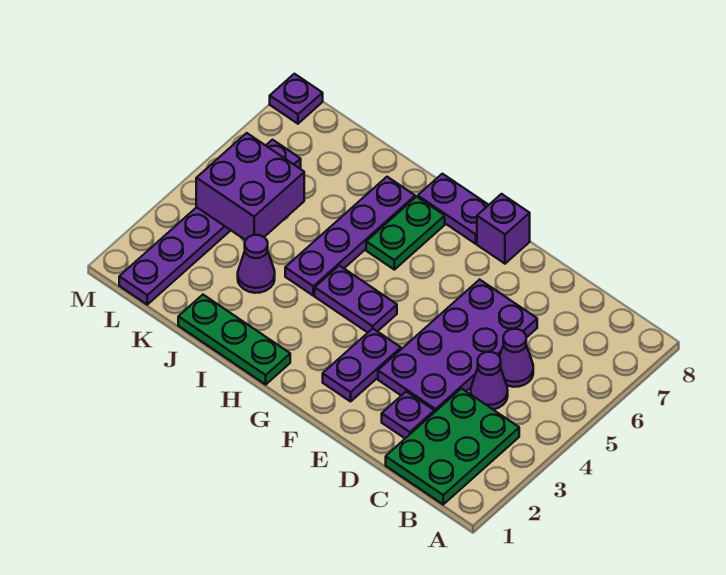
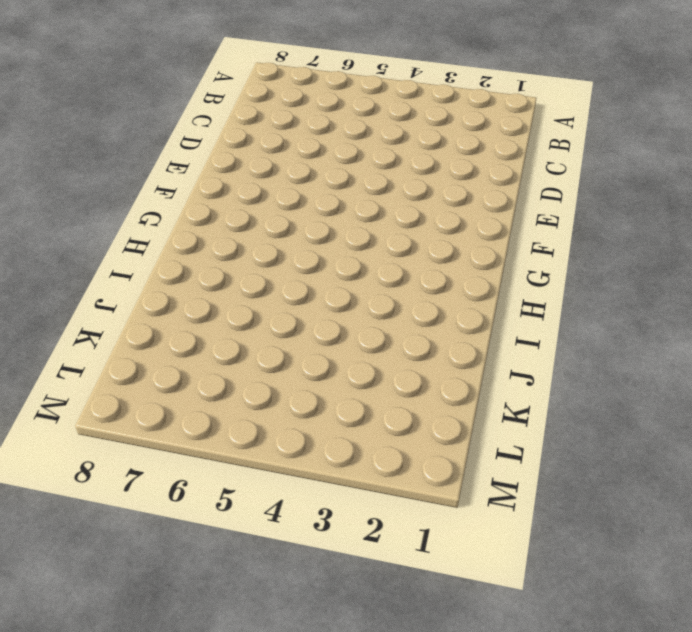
none -> green plate B1:C3 level 1
none -> purple cone C4 level 1
none -> purple cone C5 level 1

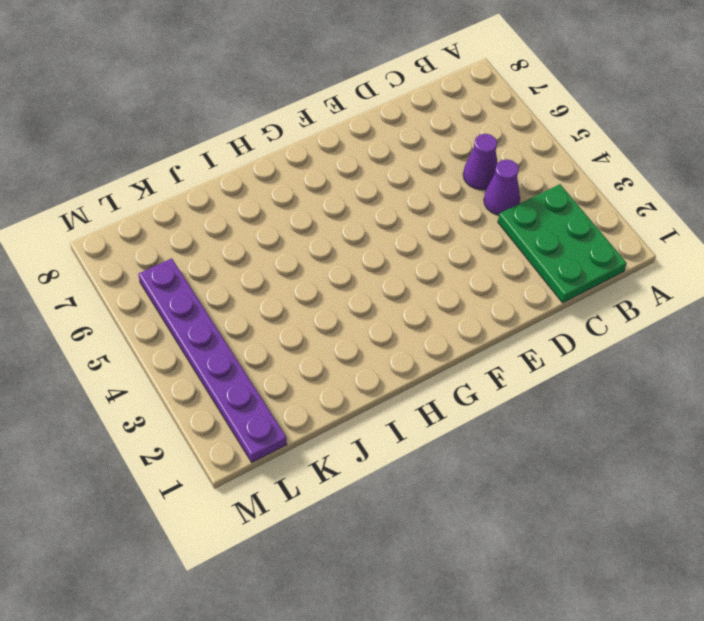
none -> purple plate D2 level 1
none -> purple plate D3:E6 level 1
none -> purple plate F2:F3 level 1

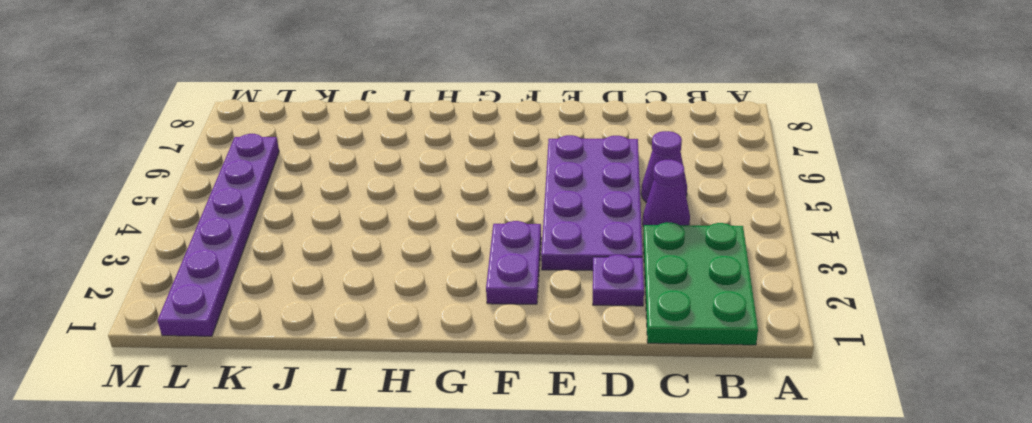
none -> purple brick F8 level 1
none -> purple plate G4:H4 level 1
none -> purple plate G8:H8 level 1

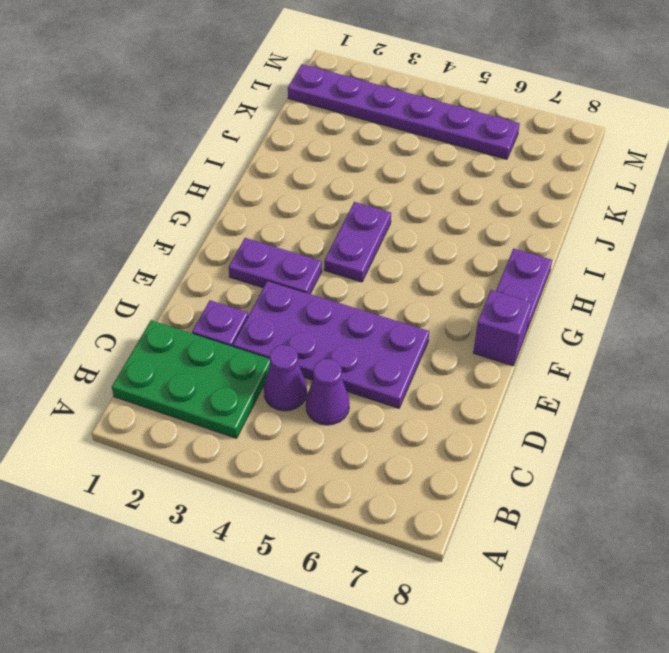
none -> green plate H1:J1 level 1
none -> green plate H6:H7 level 1
none -> purple plate I4:I7 level 1

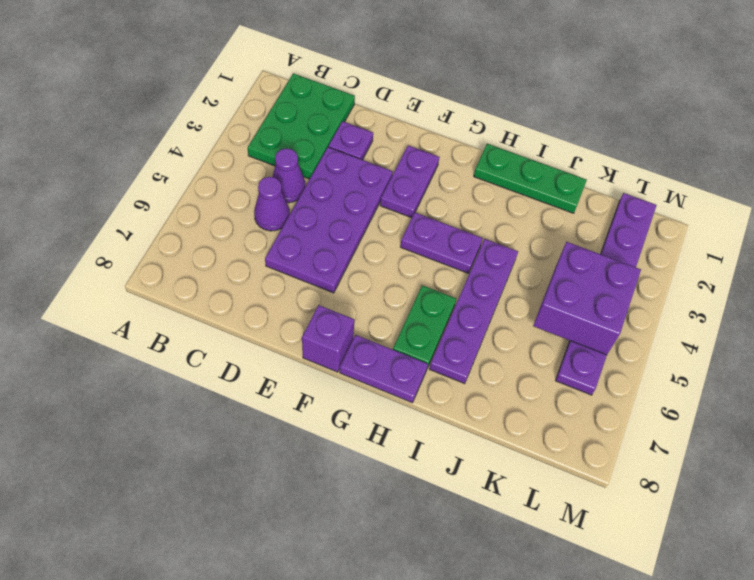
none -> purple cone J3 level 1
none -> purple plate M8 level 1

